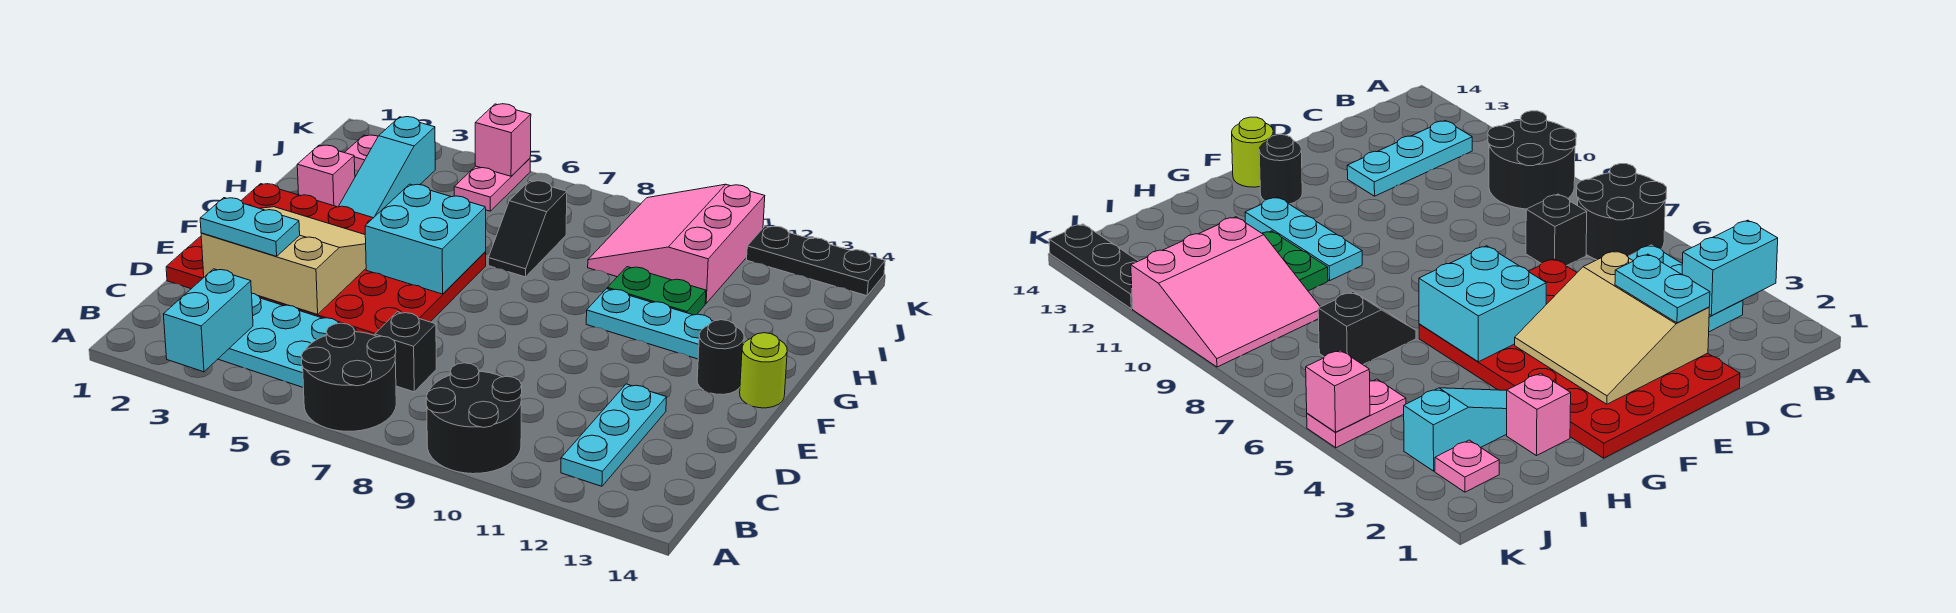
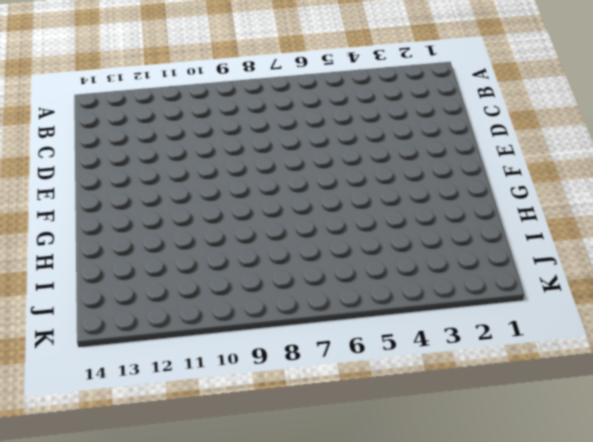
none -> black round brick A6:B7 level 1
none -> black round brick A9:B10 level 1
none -> cyan plate B3:C5 level 1

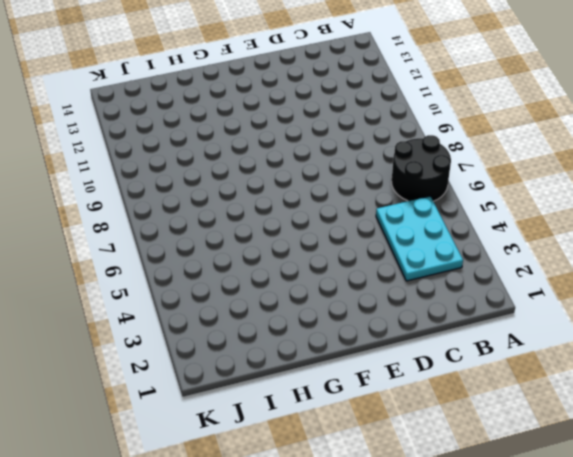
none -> black round brick A9:B10 level 1
none -> cyan plate B12:D12 level 1
none -> black brick C7 level 1

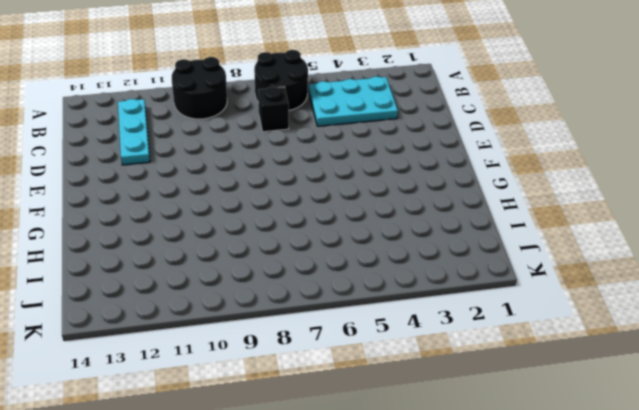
none -> red plate D1:G6 level 1
none -> black round brick F13 level 1
none -> lime round brick F14 level 1

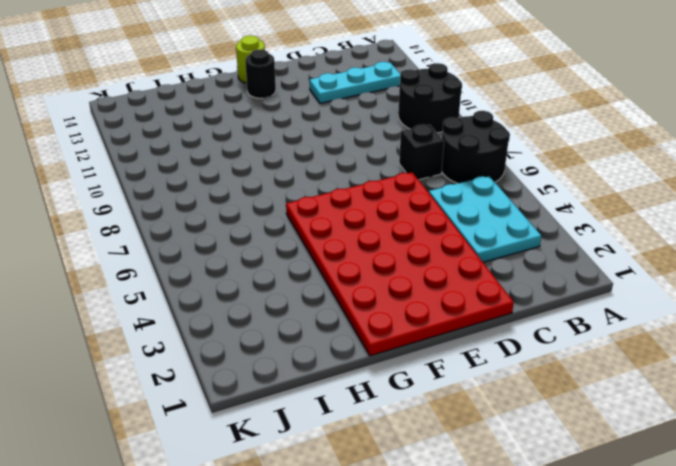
none -> cyan plate G10:G12 level 1
none -> pink brick H2 level 1
none -> cyan slope H3:J3 level 1 top J

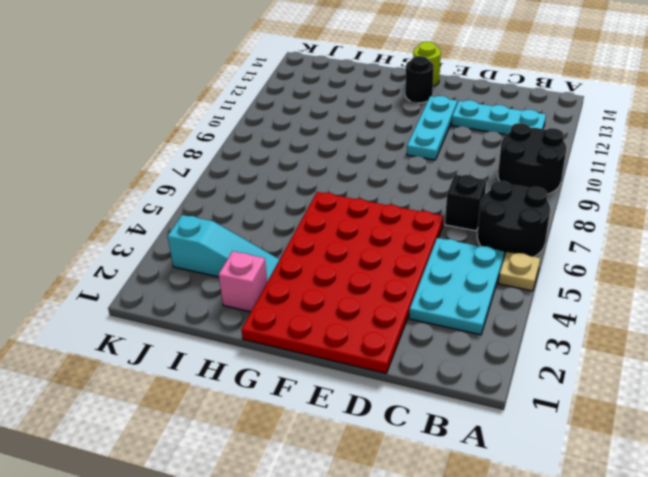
tan plate A5 level 1 -> none
cyan plate E10:E12 level 1 -> cyan plate G10:G12 level 1
none -> black slope H7:I7 level 1 top I
none -> green plate H10:H11 level 1
none -> pink slope I9:K11 level 1 top 11

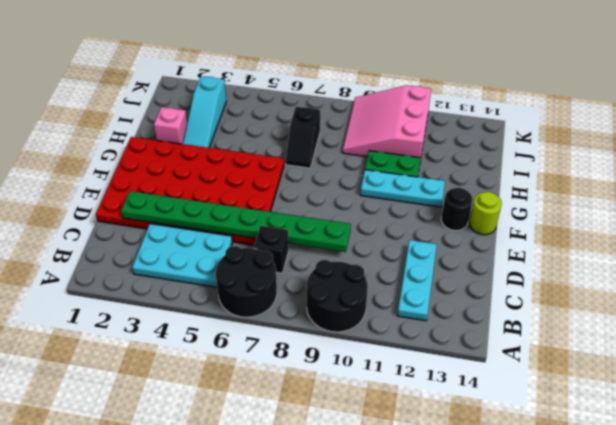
green plate D2:D9 level 2 -> tan slope D2:F4 level 2 top D
none -> pink plate J2 level 1
none -> pink plate J5:K5 level 1
none -> black plate K12:K14 level 1

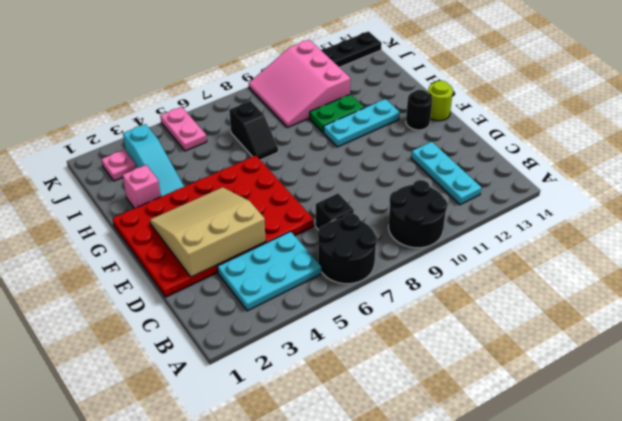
none -> cyan brick A3:B3 level 2
none -> cyan brick F5:G6 level 2
none -> pink brick K5 level 2

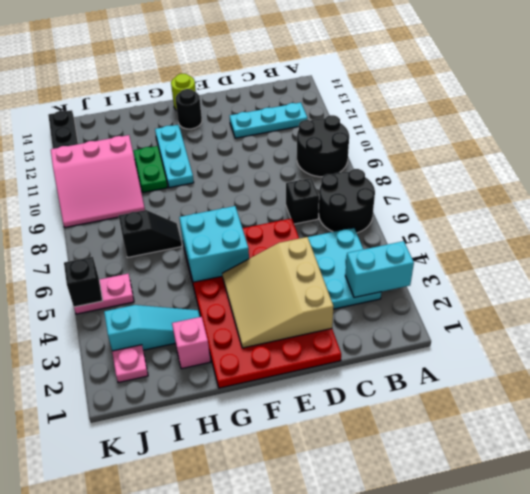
black brick K5 level 2 -> pink brick K5 level 2
none -> cyan plate D2:D3 level 3

